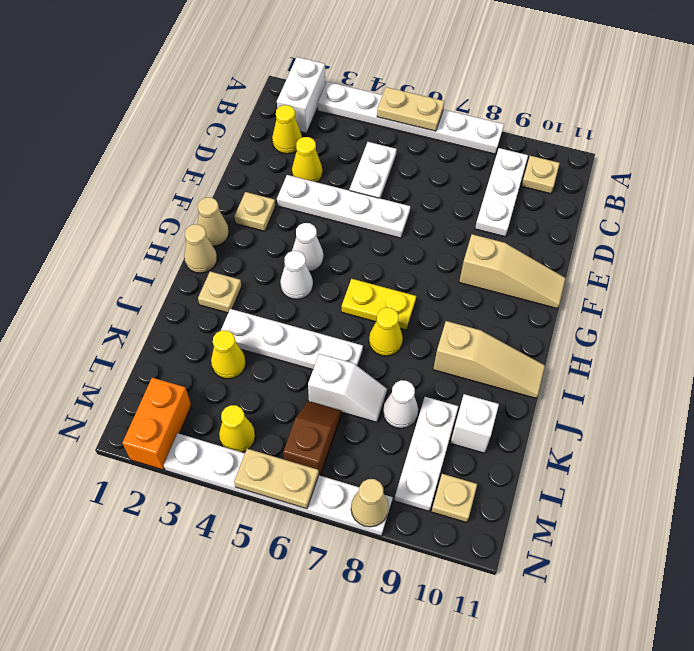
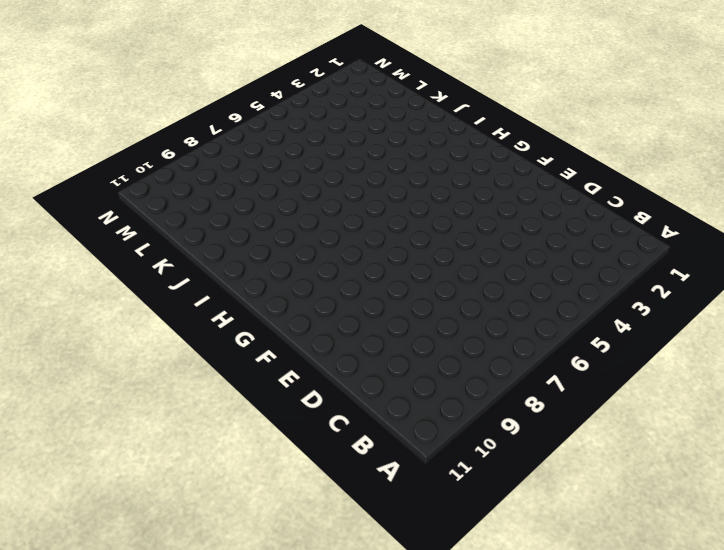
none -> white brick A2:B2 level 1
none -> white plate A3:A8 level 1
none -> white plate B9:D9 level 1
none -> tan plate B10 level 1

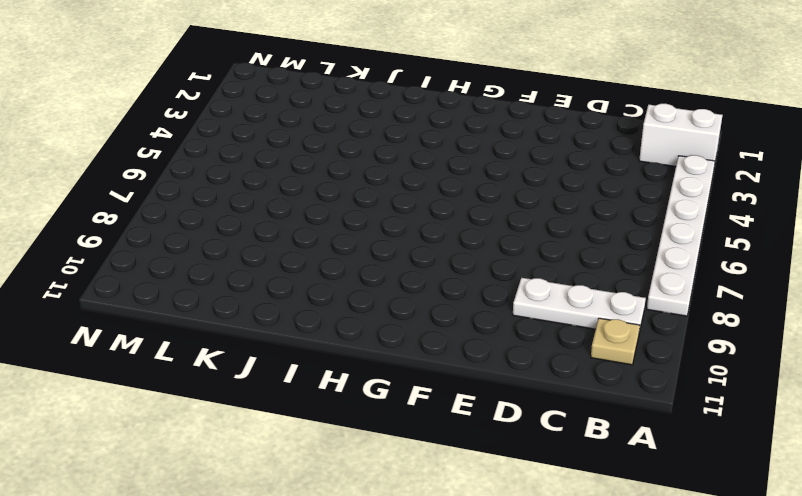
none -> yellow cone C2 level 1
none -> white plate C5:D5 level 1
none -> yellow cone D3 level 1
none -> white plate E3:E6 level 1

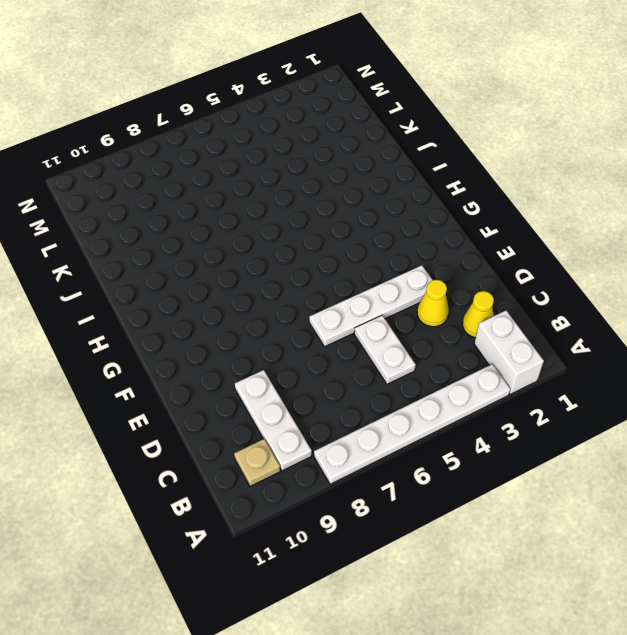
none -> tan plate F2 level 1
none -> tan slope F9:F11 level 1 top 9
none -> tan cone G1 level 1
none -> white cone G4 level 1

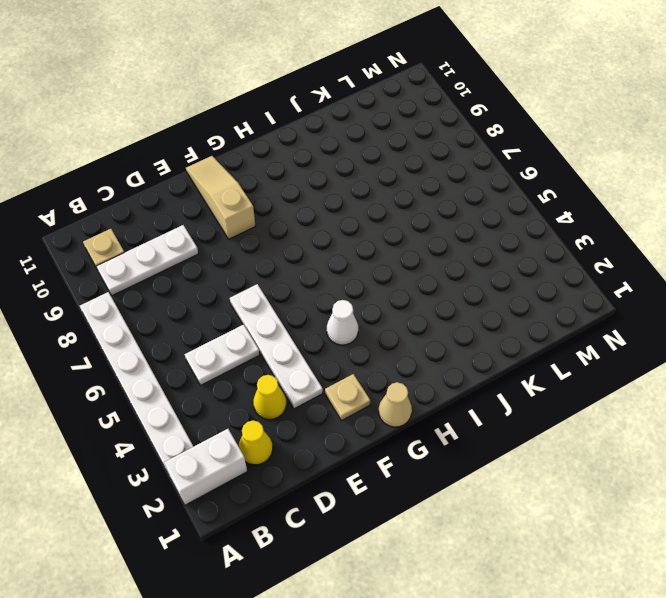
none -> tan cone H1 level 1
none -> white cone H4 level 1
none -> yellow plate H6:H7 level 1
none -> tan plate I2 level 1

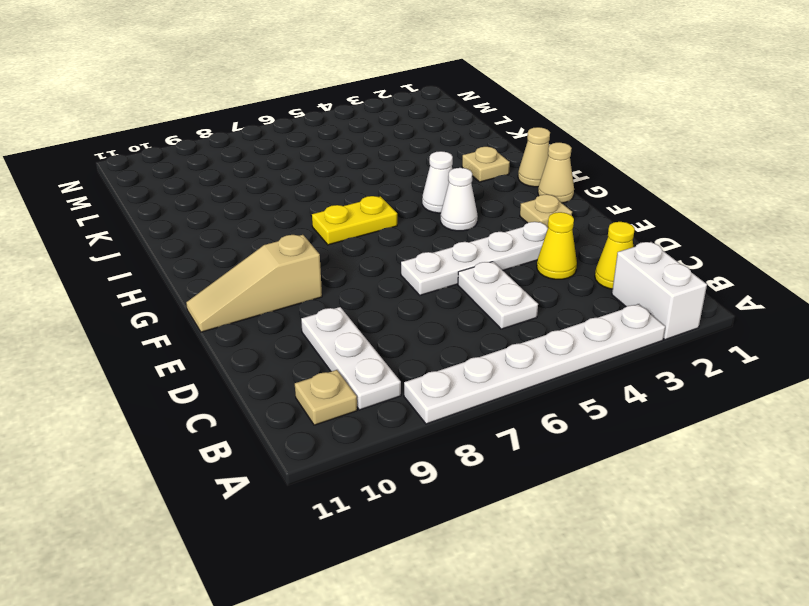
none -> yellow cone I7 level 1
none -> tan slope I9:I11 level 1 top 9
none -> white plate J3:J6 level 1
none -> yellow cone K3 level 1

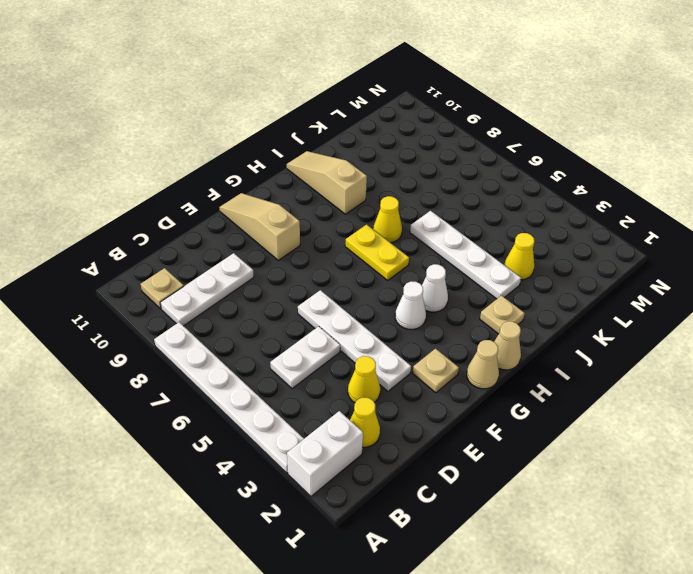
none -> white slope K6:K7 level 1 top 6
none -> white cone K8 level 1
none -> white plate K9:M9 level 1
none -> white brick K10 level 1

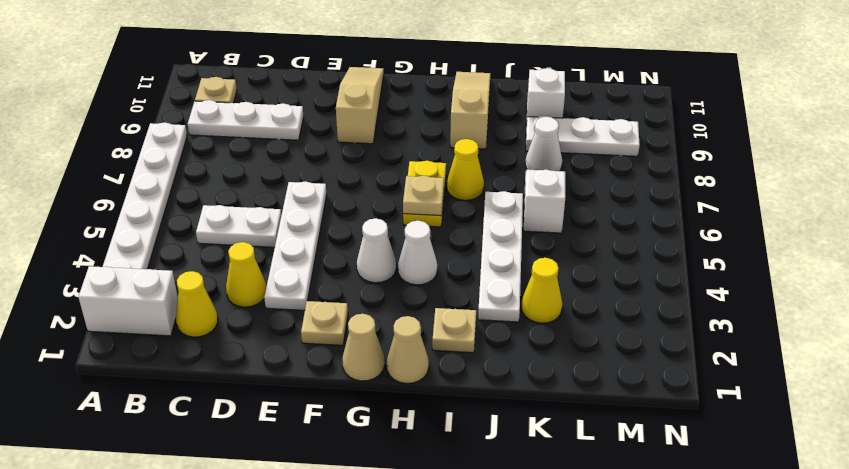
tan plate H6 level 2 -> tan plate M10 level 1
none -> brown slope L6:M6 level 1 top M
none -> orange brick M2:N2 level 1
none -> yellow cone M4 level 1
none -> white plate N3:N8 level 1

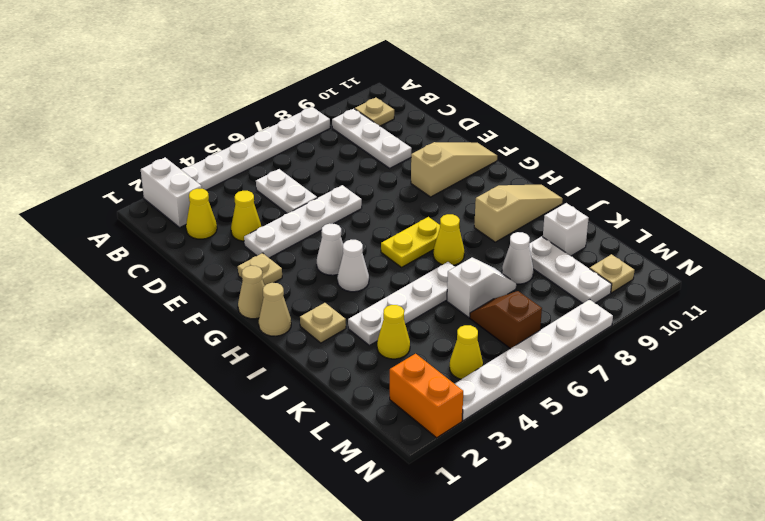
none -> tan plate A5:A6 level 2
none -> tan plate N5:N6 level 2
none -> tan cone N8 level 2

